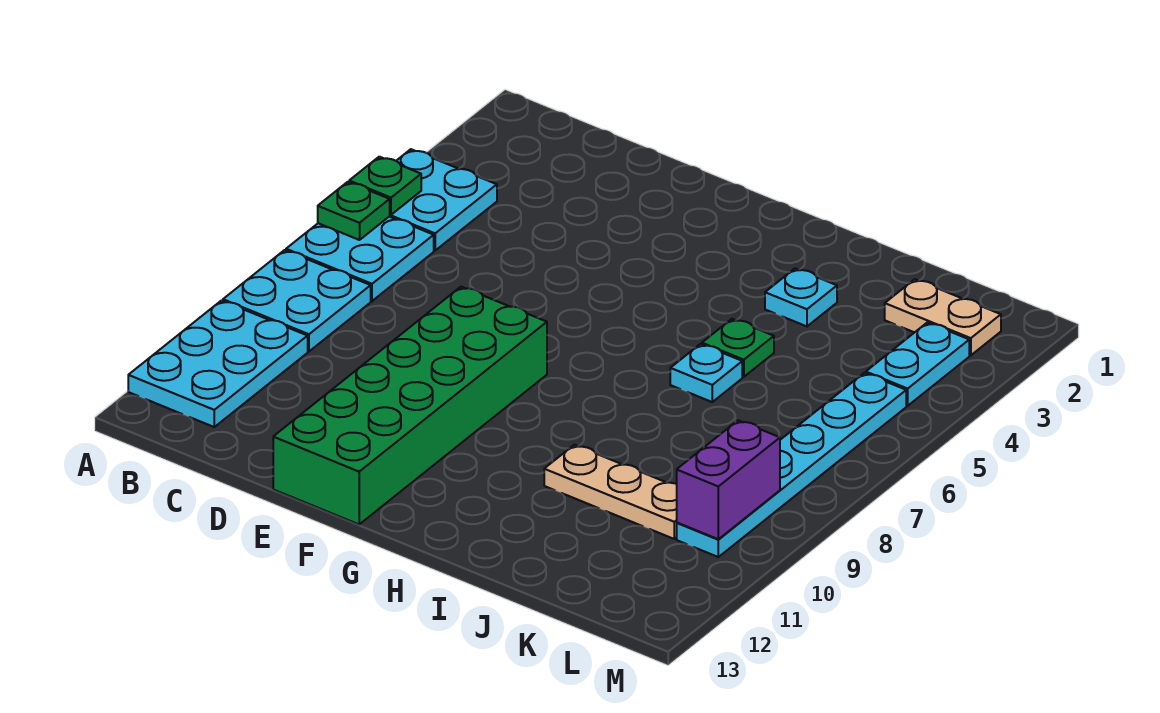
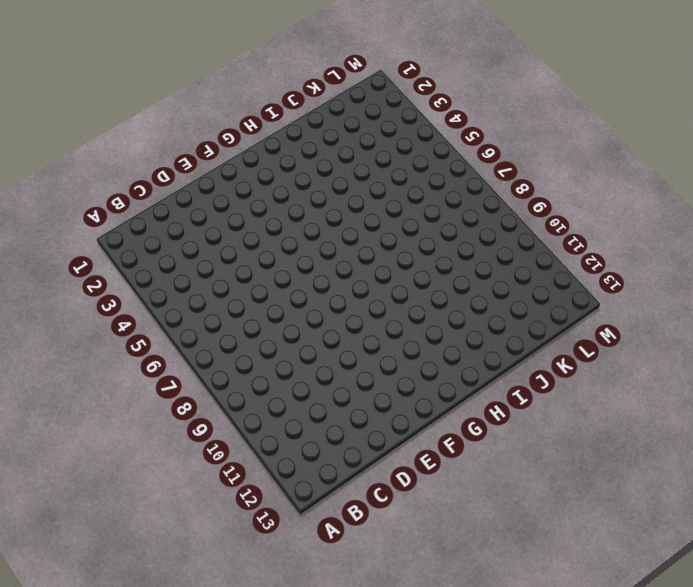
none -> cyan plate A4:B5 level 1
none -> cyan plate A6:B7 level 1
none -> cyan plate A8:B9 level 1

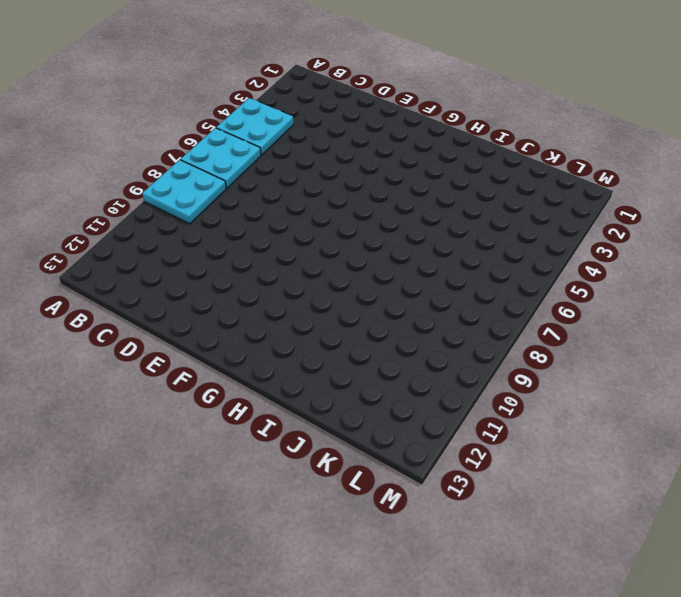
none -> cyan plate A10:B12 level 1
none -> green brick E8:F13 level 1
none -> cyan plate I3 level 1

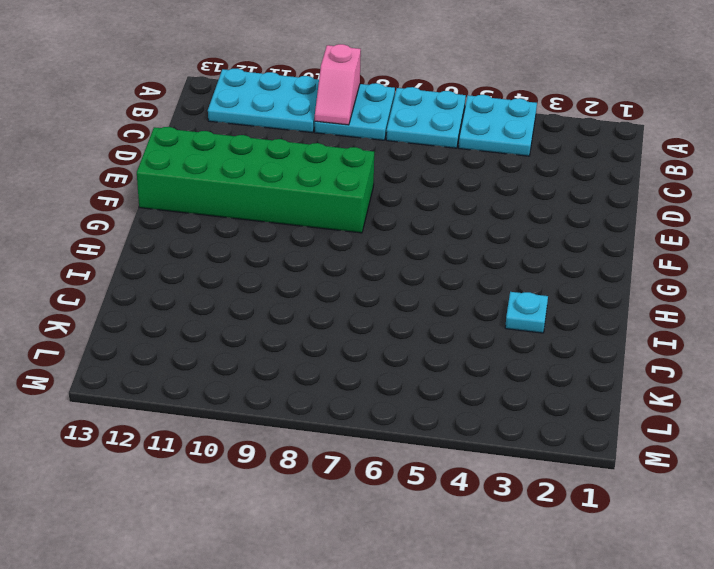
pink slope A9:B9 level 2 top A -> none
none -> green plate I5 level 1
none -> cyan plate I6 level 1
none -> tan plate I10:K10 level 1

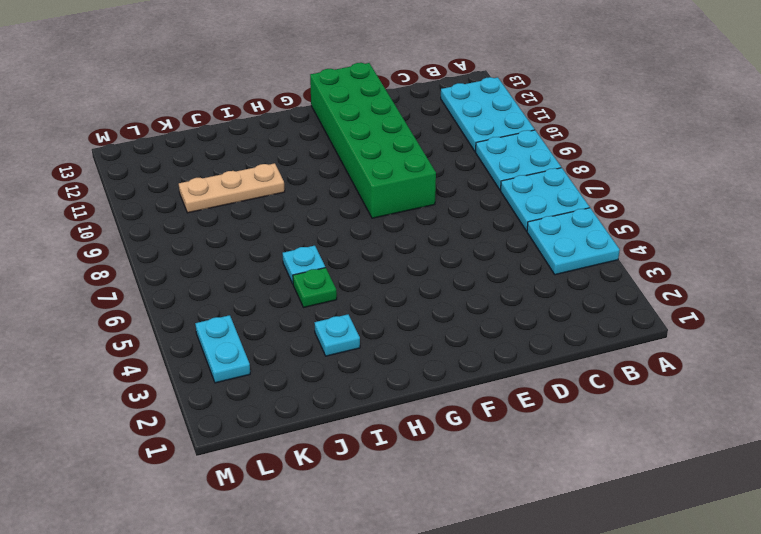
none -> tan plate K2:L2 level 1
none -> cyan plate L5:L10 level 1
none -> green plate A5 level 2

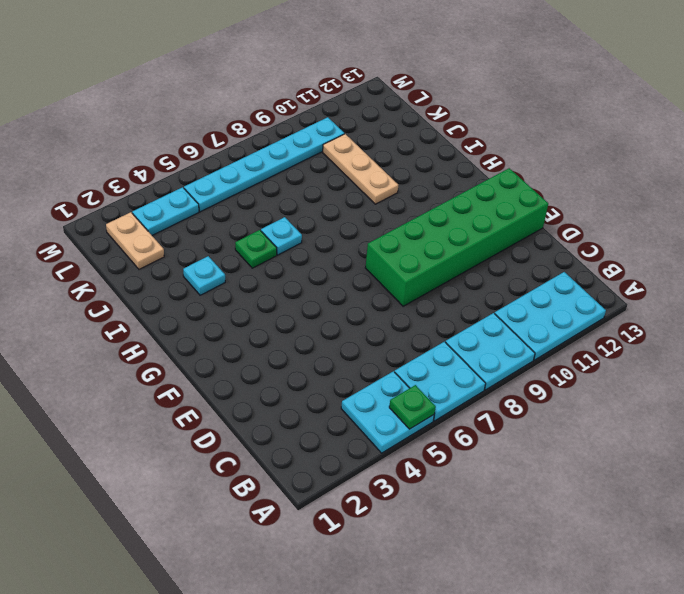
none -> green plate A6 level 2
none -> purple brick L9:L10 level 2

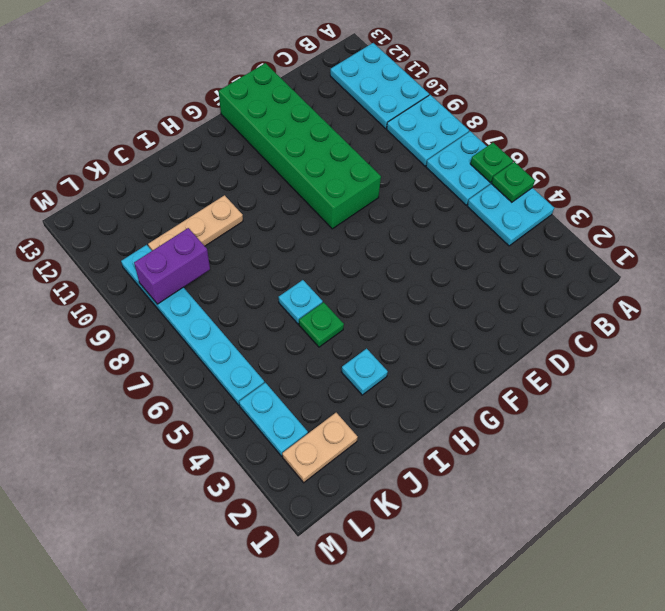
purple brick K9:L9 level 2 -> purple brick L9:L10 level 2

